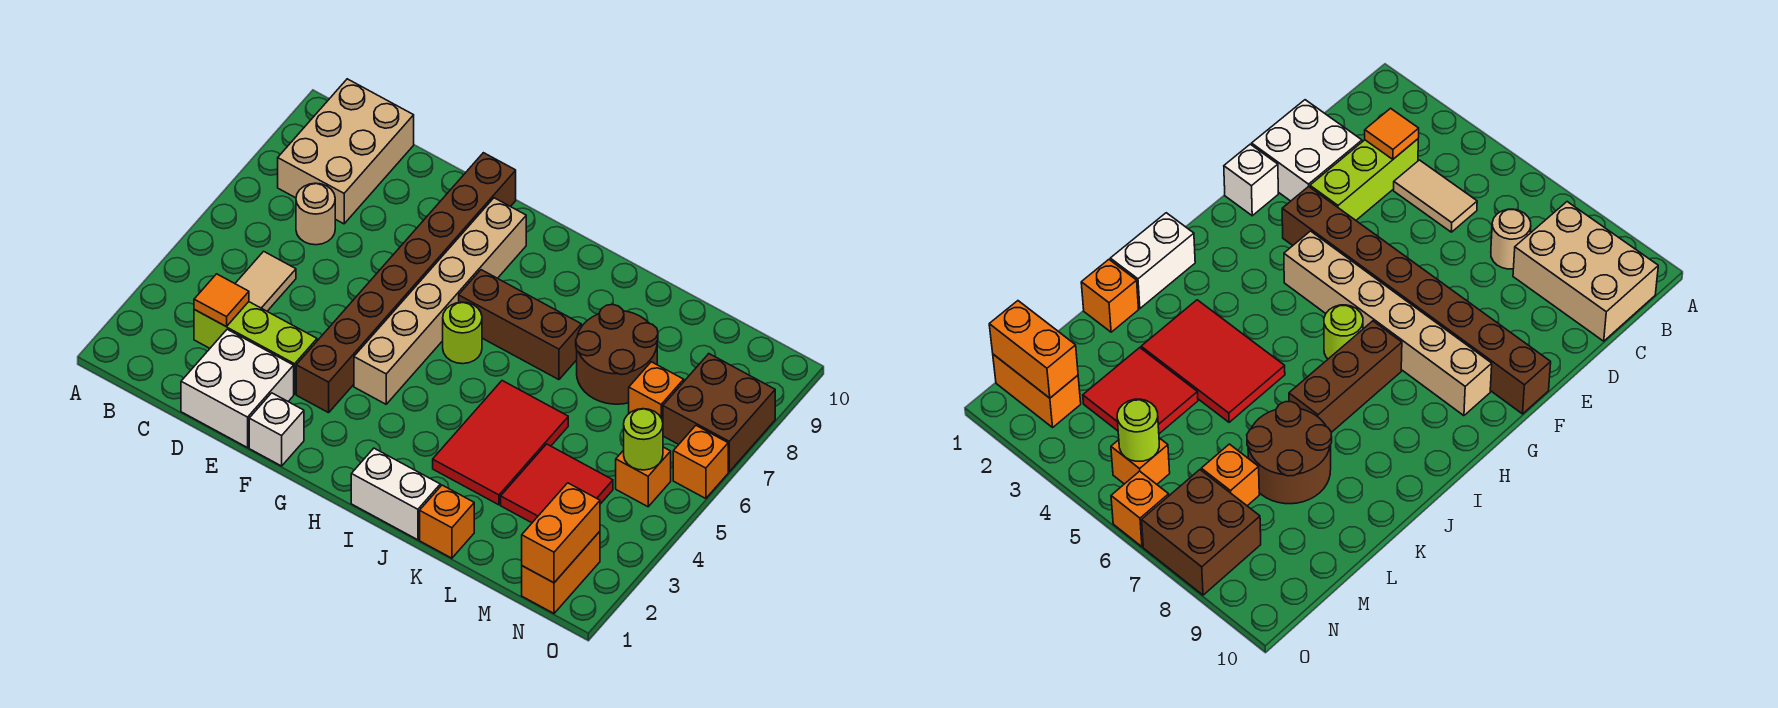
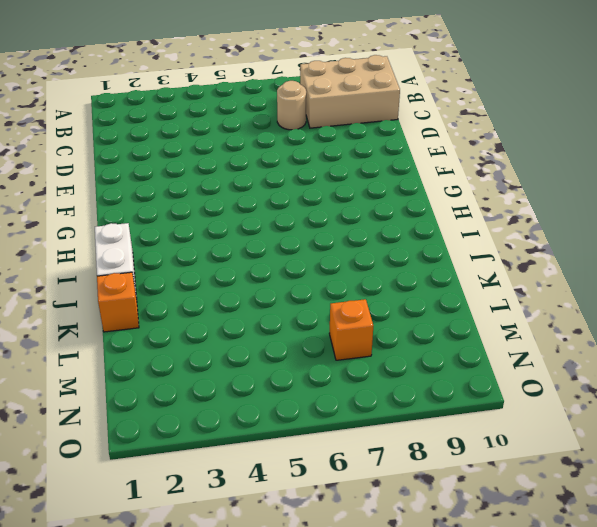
none -> lime brick C3:E3 level 1
none -> tan tile C4:C5 level 1
none -> white brick D1:E2 level 1

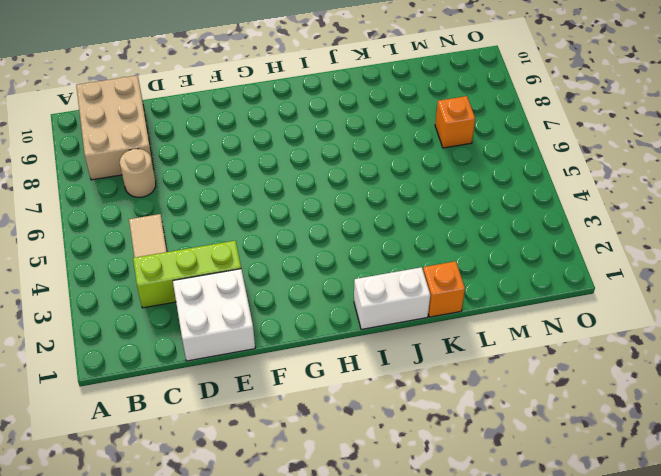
none -> white brick F1 level 1
none -> brown brick F3:F10 level 1
none -> tan brick G4:G9 level 1

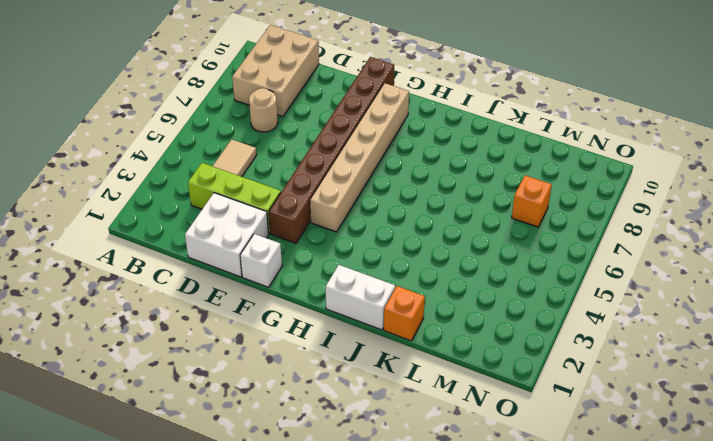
none -> lime round brick H6 level 1
none -> brown brick H7:J7 level 1
none -> red tile J3:K5 level 1

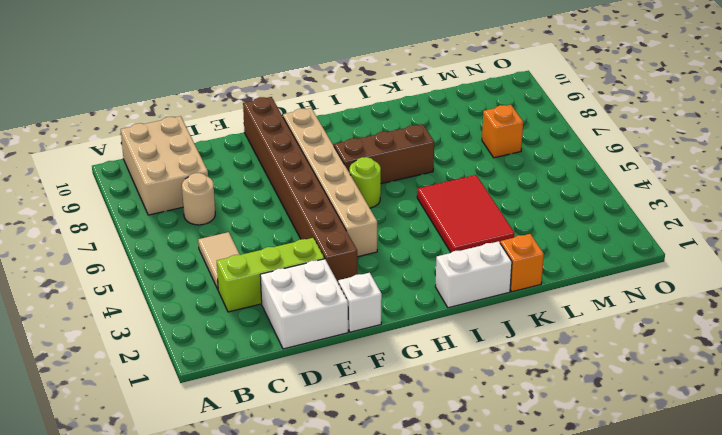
none -> brown round brick K7:L8 level 1
none -> red tile L3:M4 level 1
none -> orange brick N1:N2 level 1

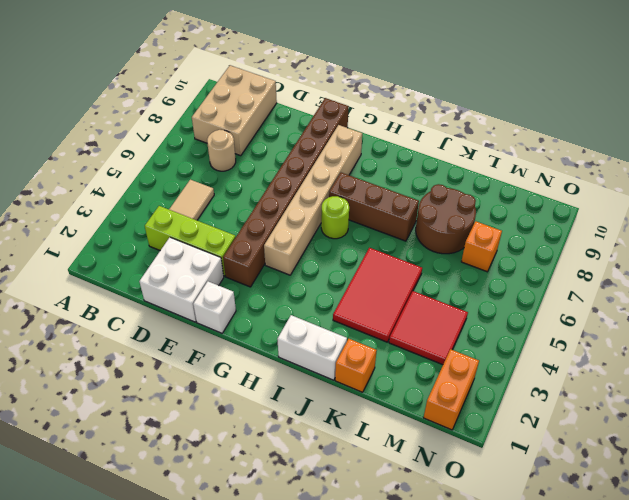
none -> orange brick N5 level 1
none -> brown brick N7:O8 level 1
none -> orange brick O6 level 1

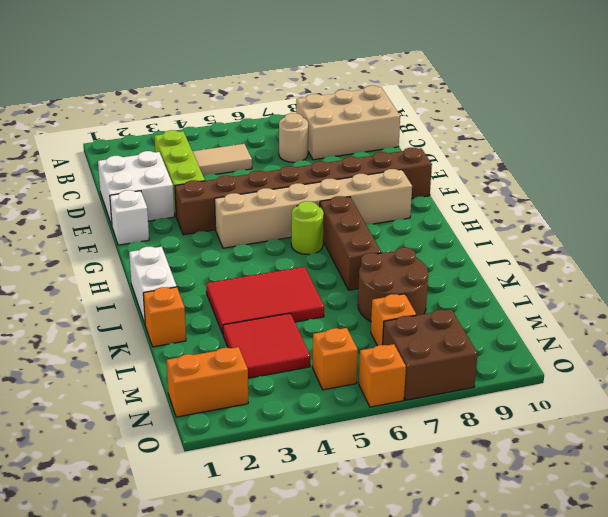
none -> orange tile C3 level 2
none -> orange brick N1:N2 level 2
none -> lime round brick N5 level 2

